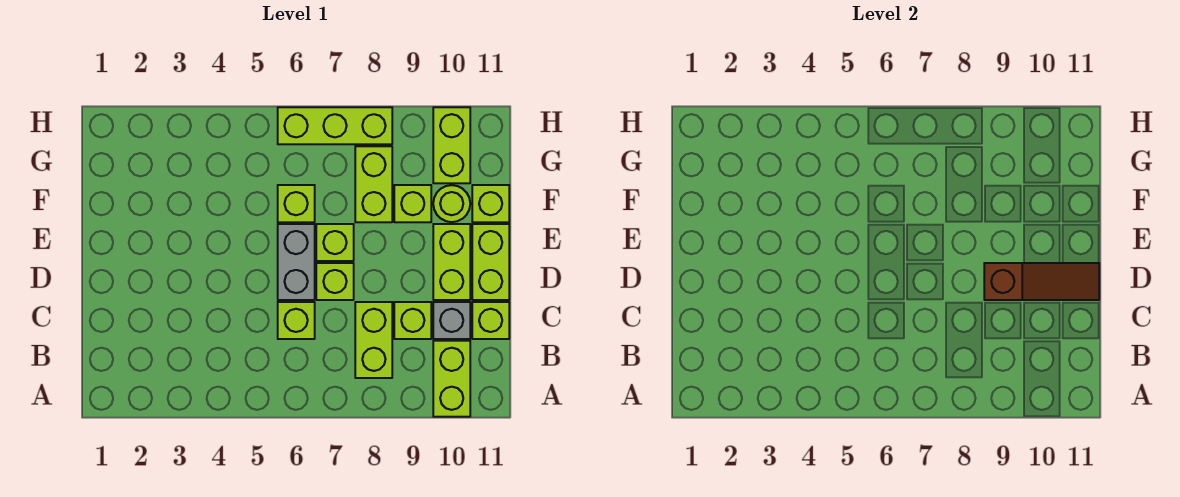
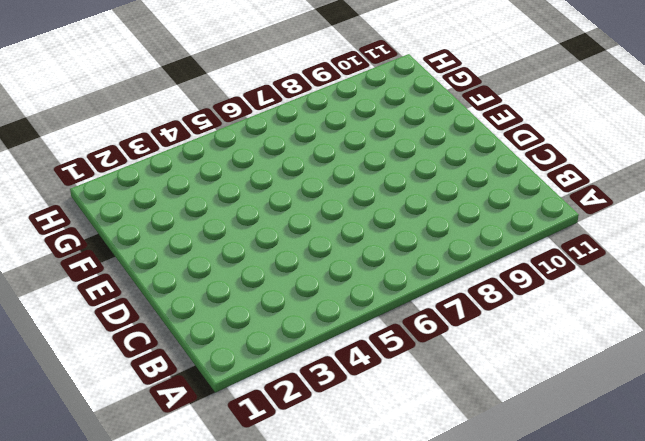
none -> lime brick A10:B10 level 1
none -> lime brick B8:C8 level 1
none -> lime brick C6 level 1

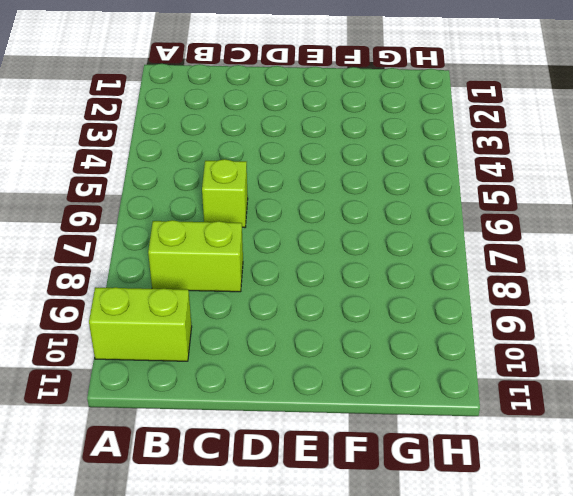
none -> lime brick C9 level 1
none -> grey brick C10 level 1
none -> lime brick C11 level 1

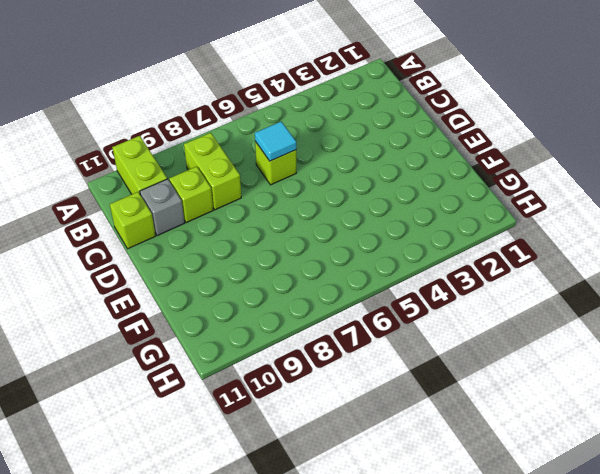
cyan tile C6 level 2 -> none
none -> grey brick D6:E6 level 1
none -> lime brick D7 level 1
none -> lime brick D10:E10 level 1

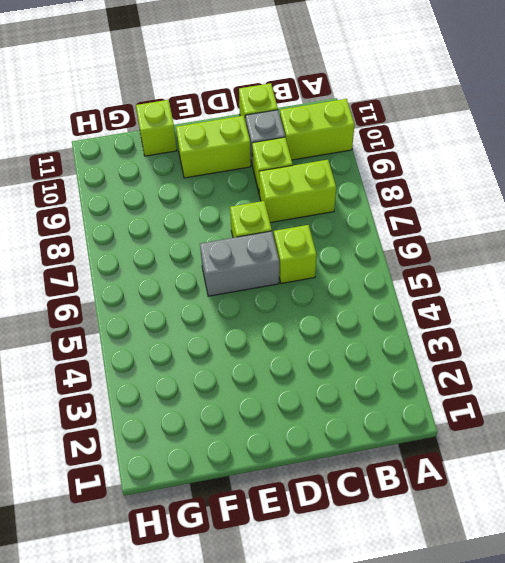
none -> lime brick D11:E11 level 1
none -> lime brick E7 level 1
none -> lime brick F6 level 1

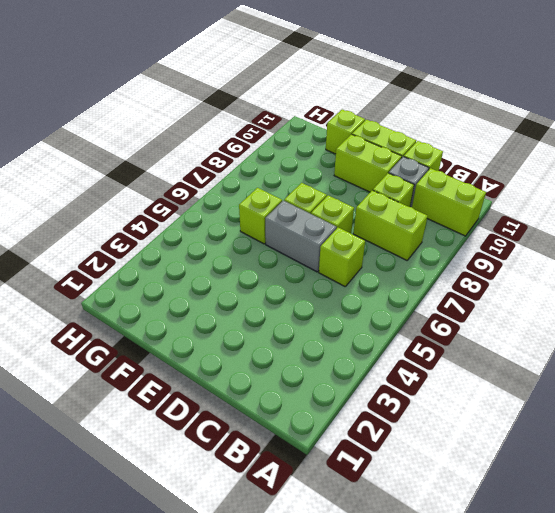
none -> lime brick F8:G8 level 1
none -> lime brick F9 level 1
none -> lime round brick F10 level 1

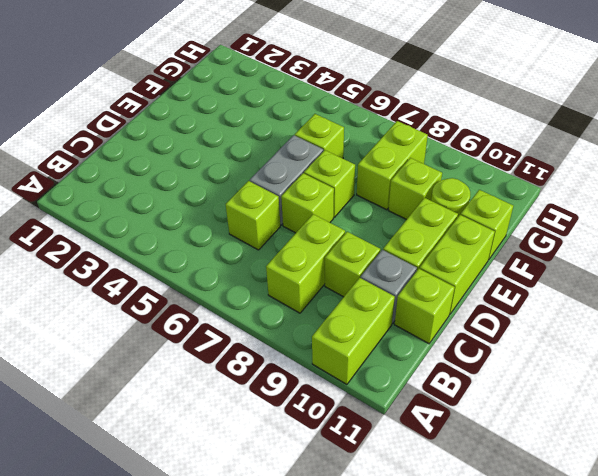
none -> lime brick G10:H10 level 1
none -> lime brick H6:H8 level 1
none -> brown slope D9:D11 level 2 top 9

